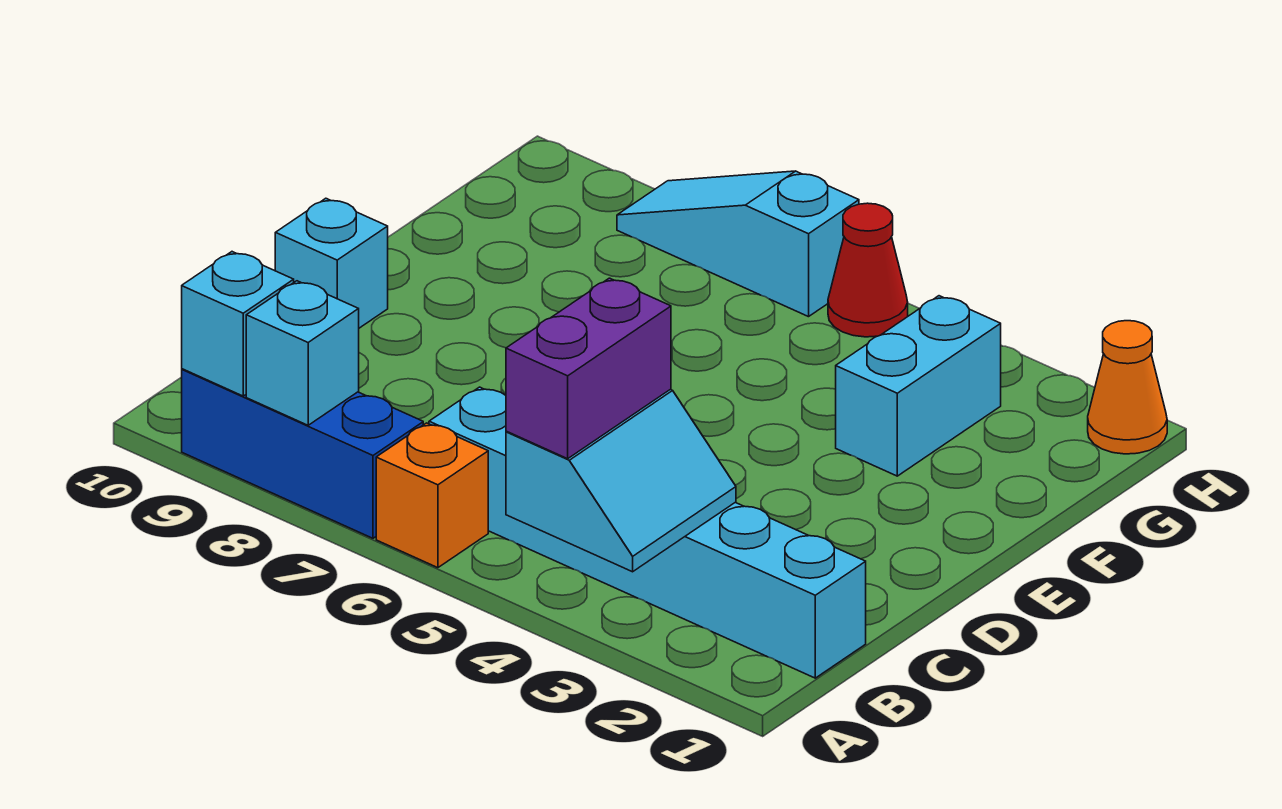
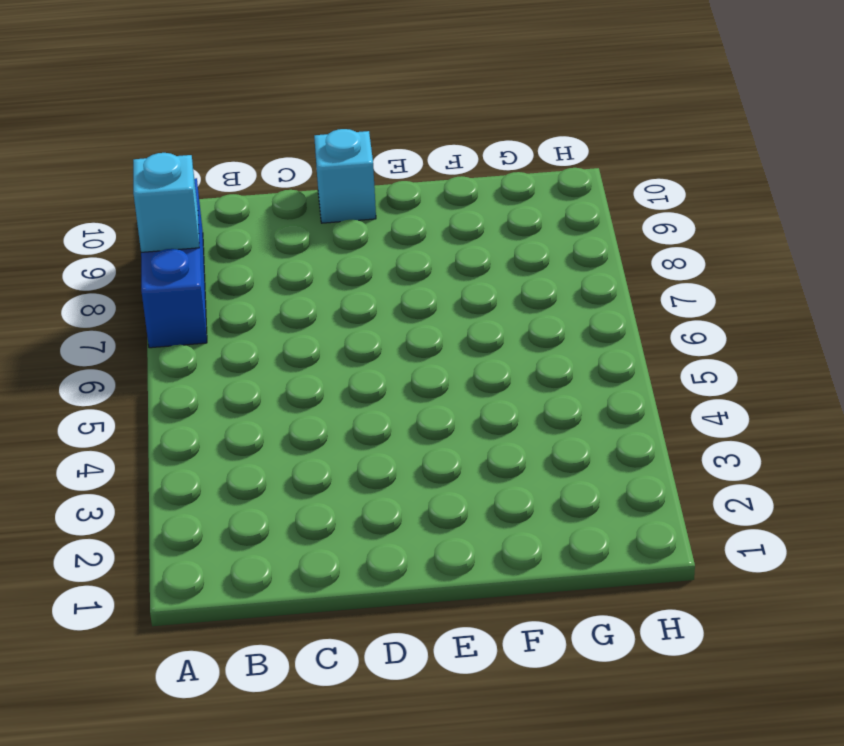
none -> orange brick A6 level 1
none -> cyan brick B1:B6 level 1
none -> cyan brick F3:G3 level 1

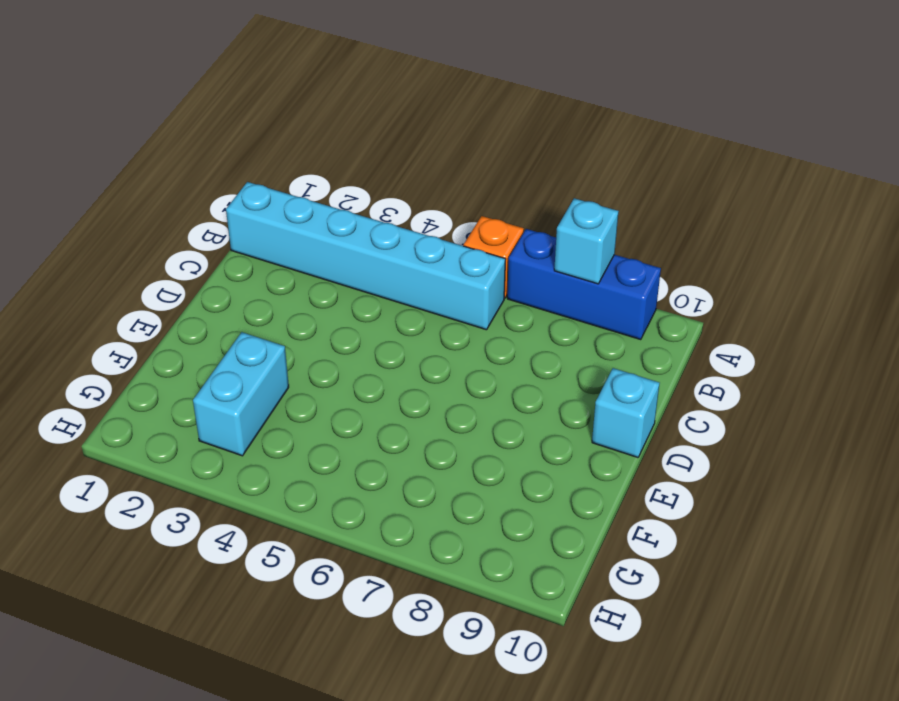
none -> orange cone H1 level 1
none -> red cone H5 level 1
none -> cyan slope H6:H8 level 1 top 6

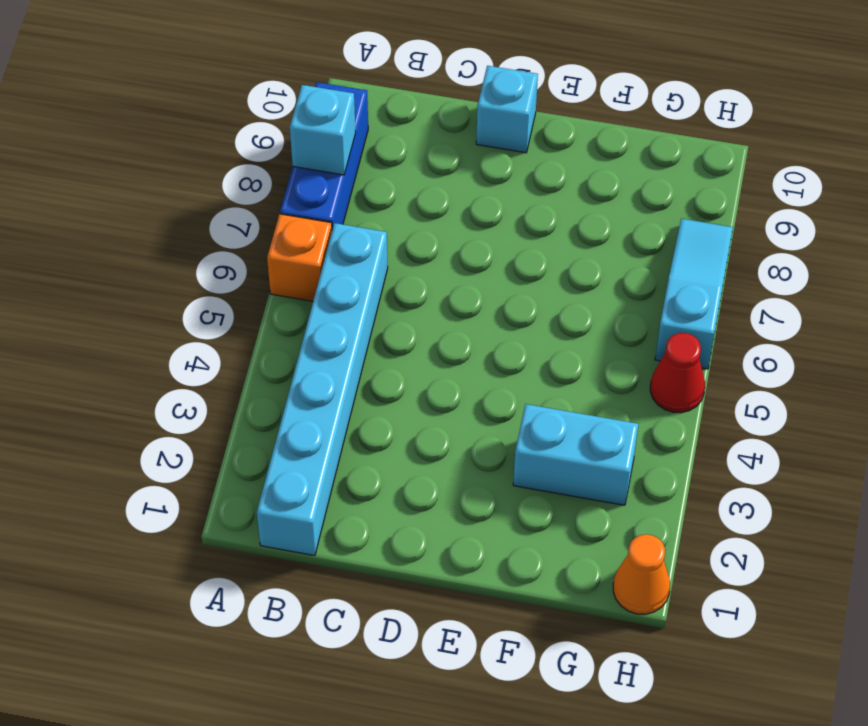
none -> cyan slope A3:B4 level 2 top 4
none -> cyan brick A9 level 2
none -> purple brick A4:B4 level 3

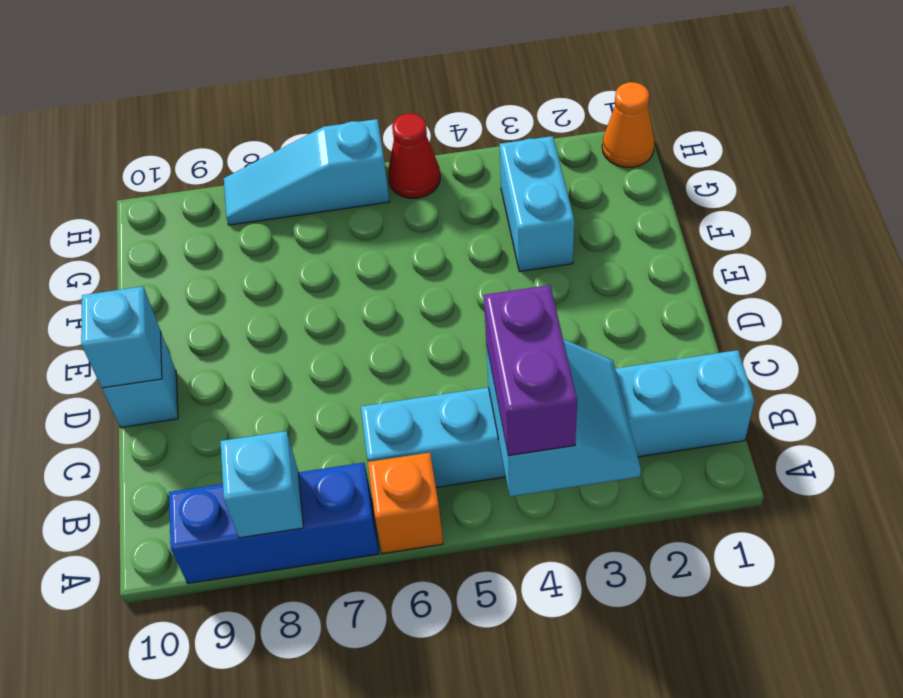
cyan brick D10 level 2 -> cyan brick A9 level 2

